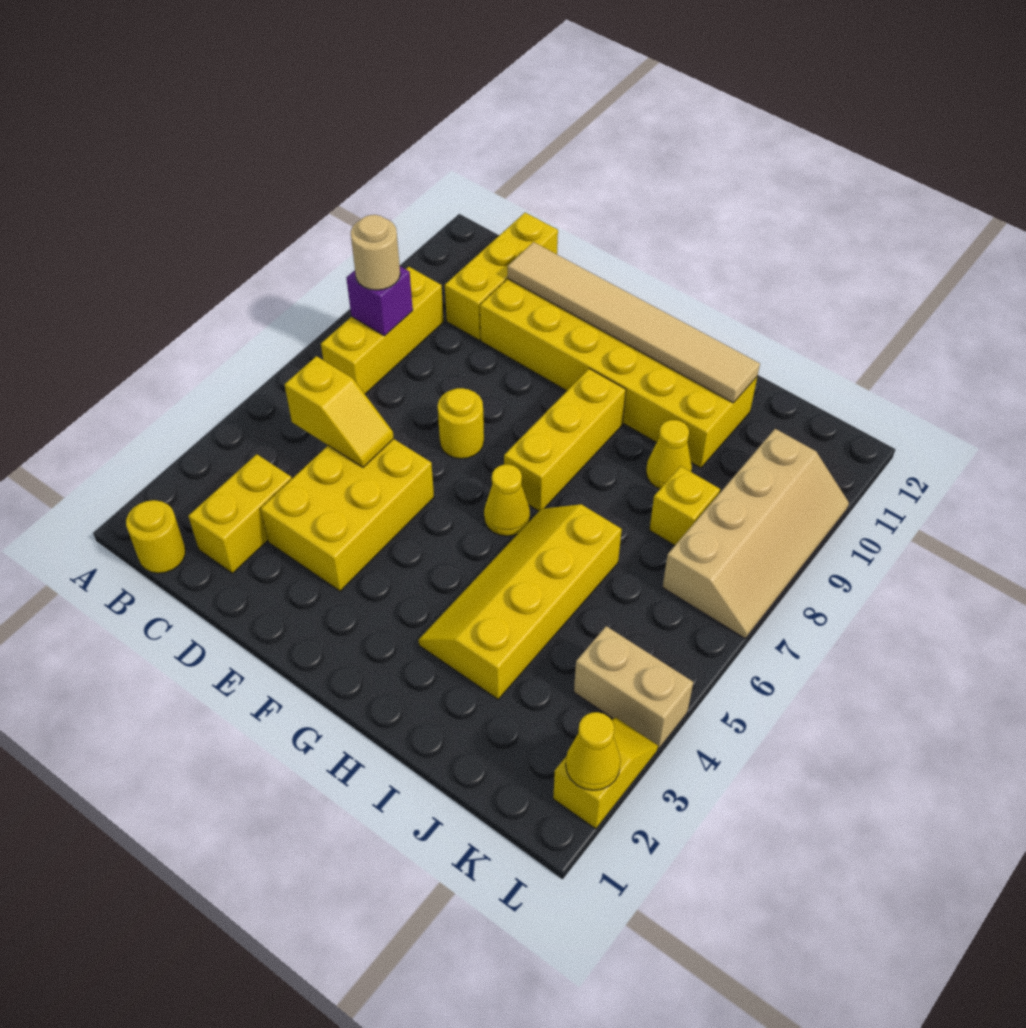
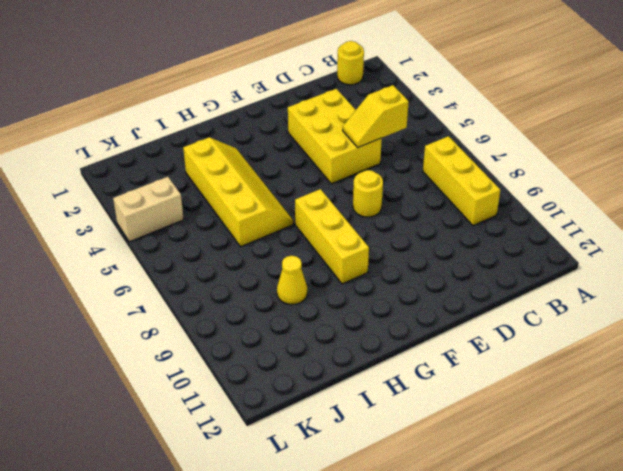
none -> yellow brick C2:C3 level 1
none -> yellow brick C10:C12 level 1
none -> yellow brick D10:I11 level 1

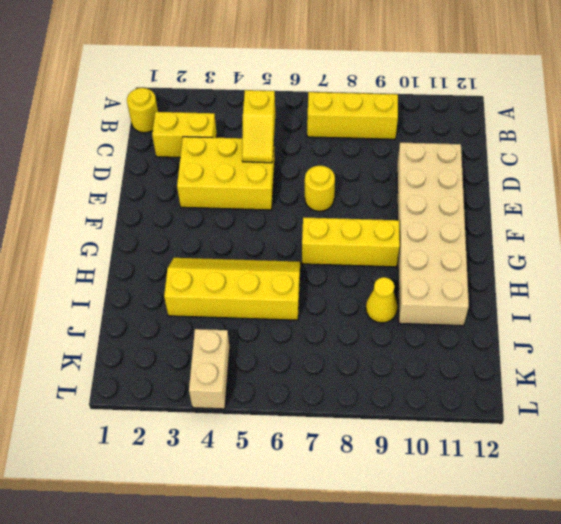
tan brick D10:I11 level 1 -> yellow brick D10:I11 level 1
none -> yellow brick C10:C12 level 1
none -> yellow cone G6 level 1
none -> yellow brick J8 level 1

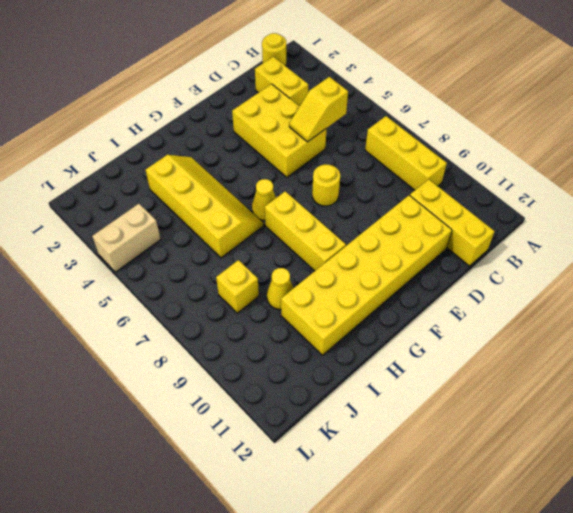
none -> tan slope K7:L10 level 1 top K
none -> yellow slope L2:L3 level 1 top 2
none -> purple brick B8 level 2

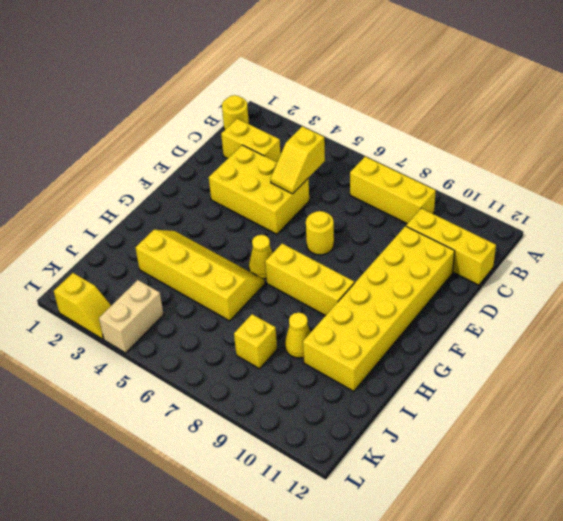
none -> tan slope K7:L10 level 1 top K
none -> purple brick B8 level 2
none -> tan tile D11:I11 level 2

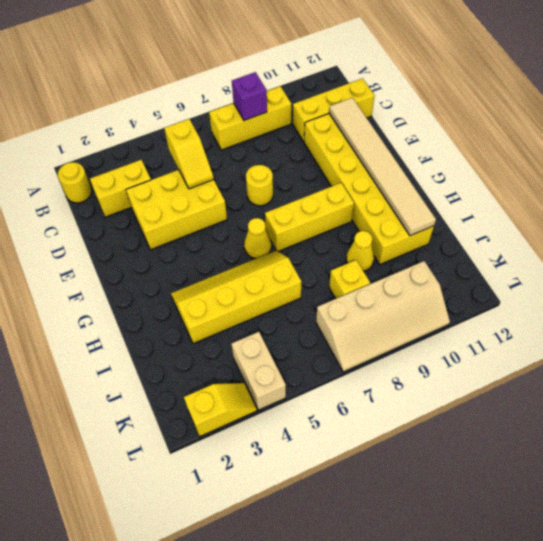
none -> yellow cone L2 level 2
none -> tan round brick B8 level 3

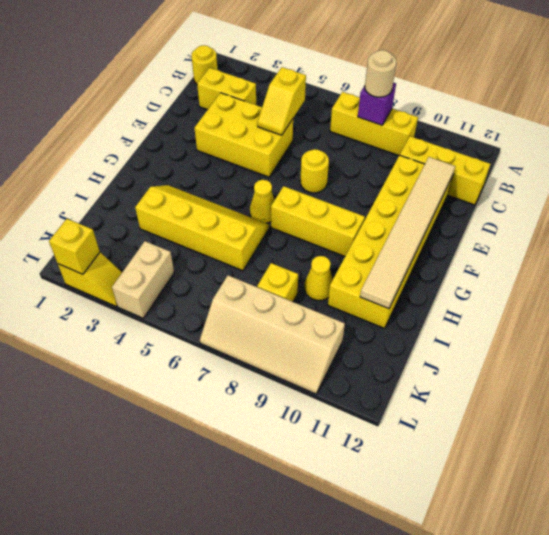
yellow brick L2 level 2 -> yellow cone L2 level 2

